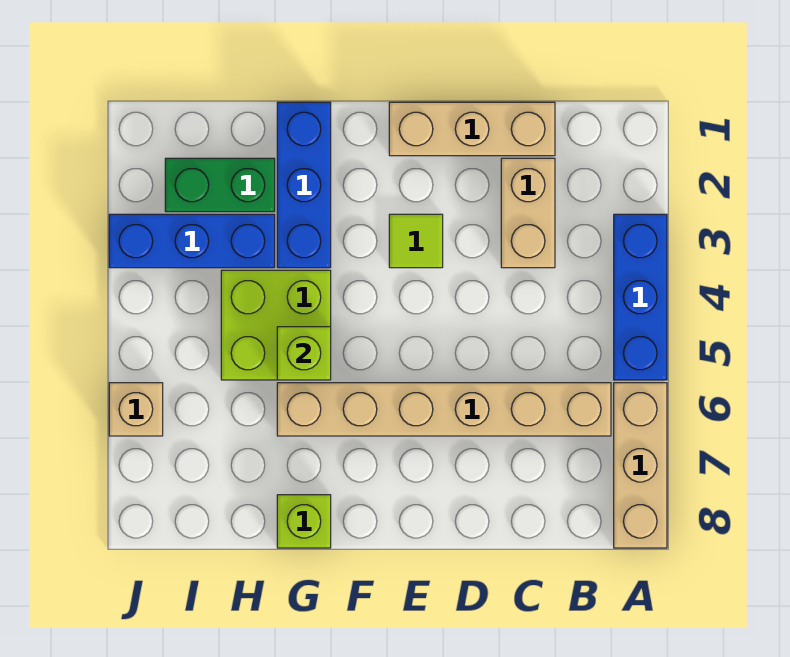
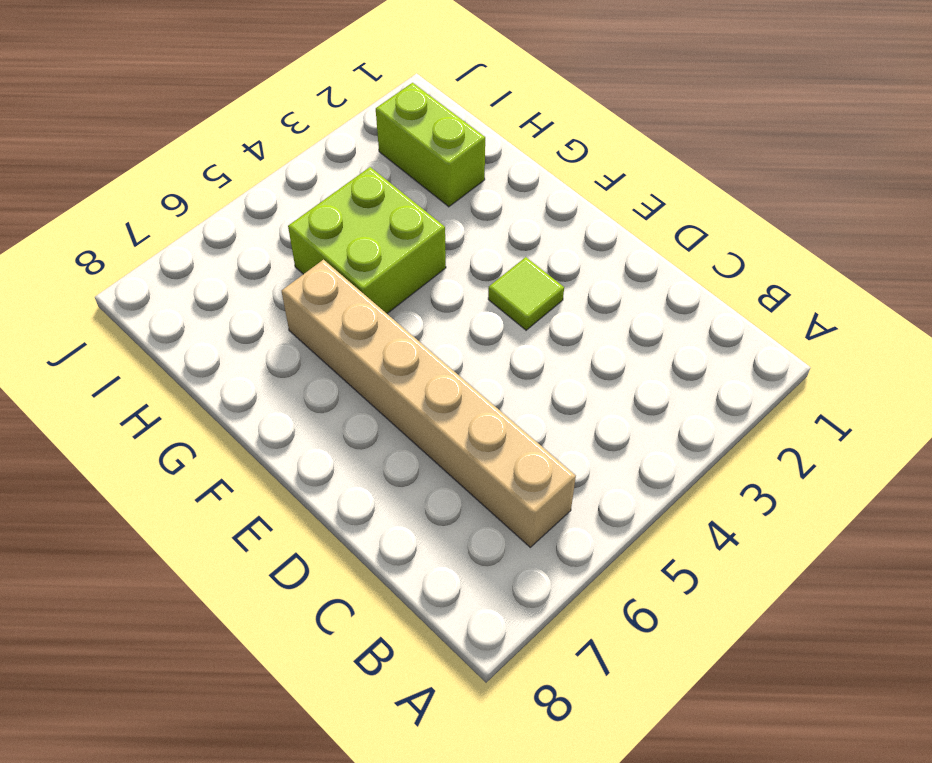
lime brick H2:I2 level 1 -> green brick H2:I2 level 1
none -> blue brick A3:A5 level 1
none -> tan brick A6:A8 level 1
none -> tan brick C1:E1 level 1

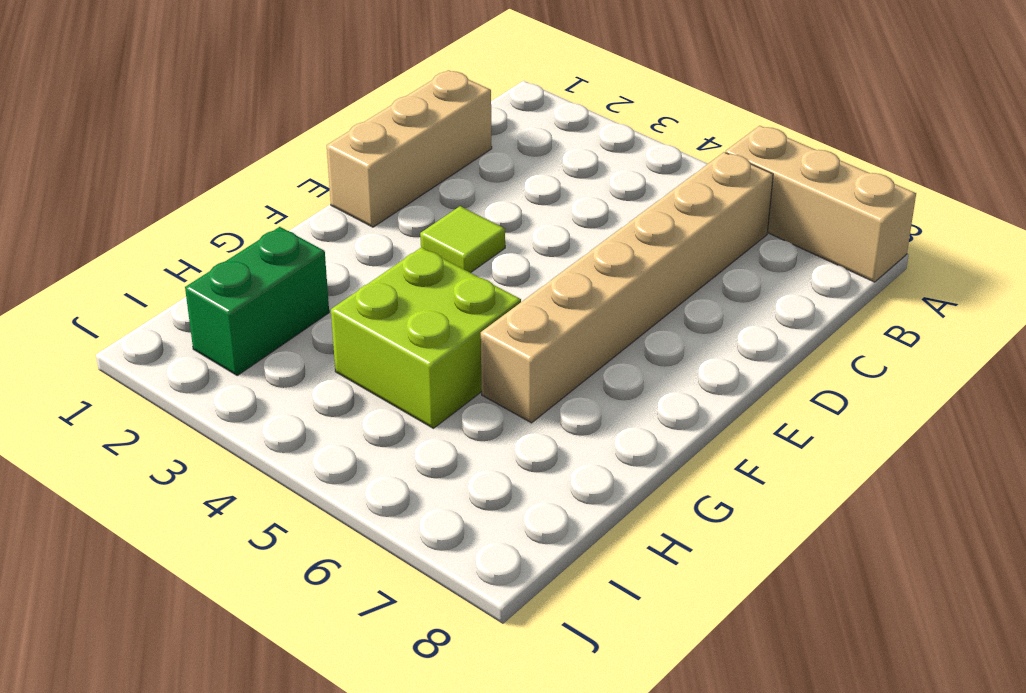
none -> blue brick A3:A5 level 1
none -> tan brick C2:C3 level 1
none -> blue brick G1:G3 level 1

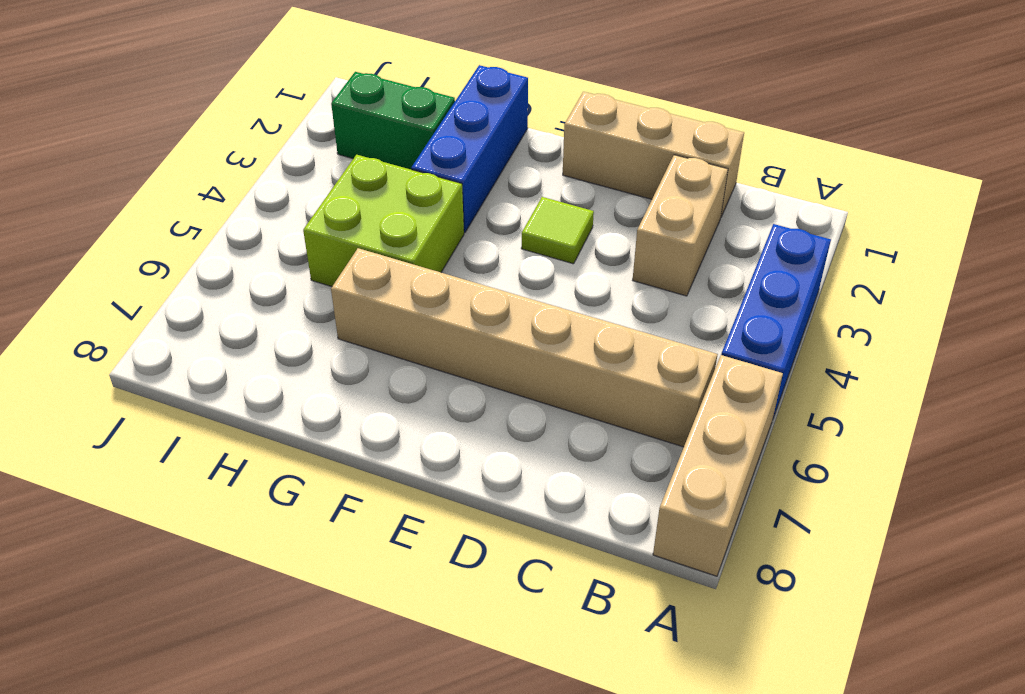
none -> lime brick G8 level 1
none -> blue brick H3:J3 level 1
none -> tan brick J6 level 1

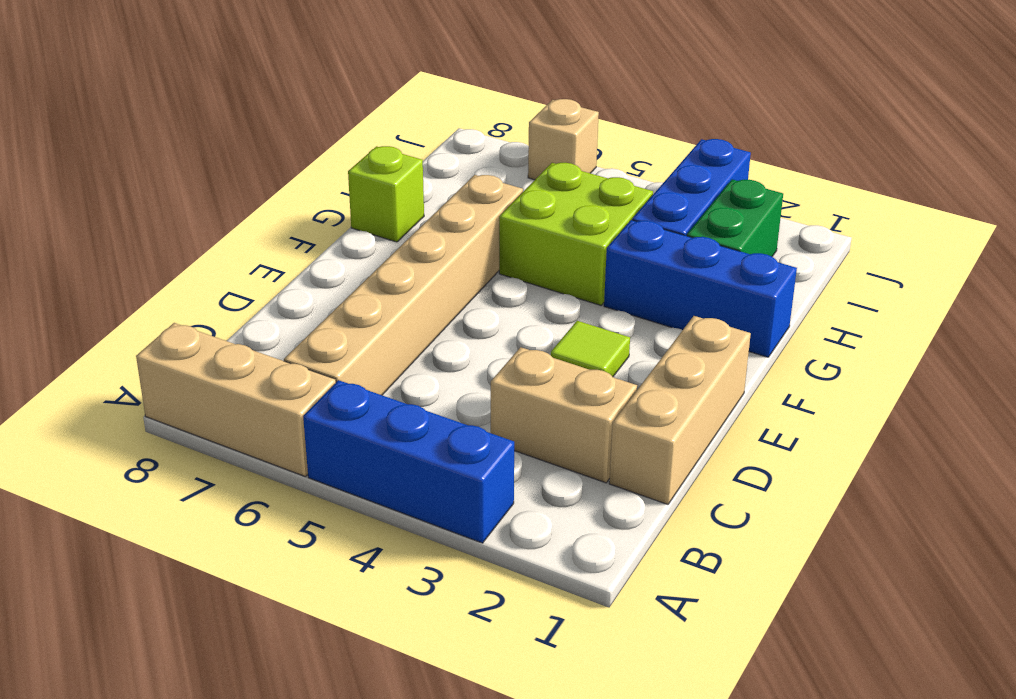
none -> lime brick G5 level 2

